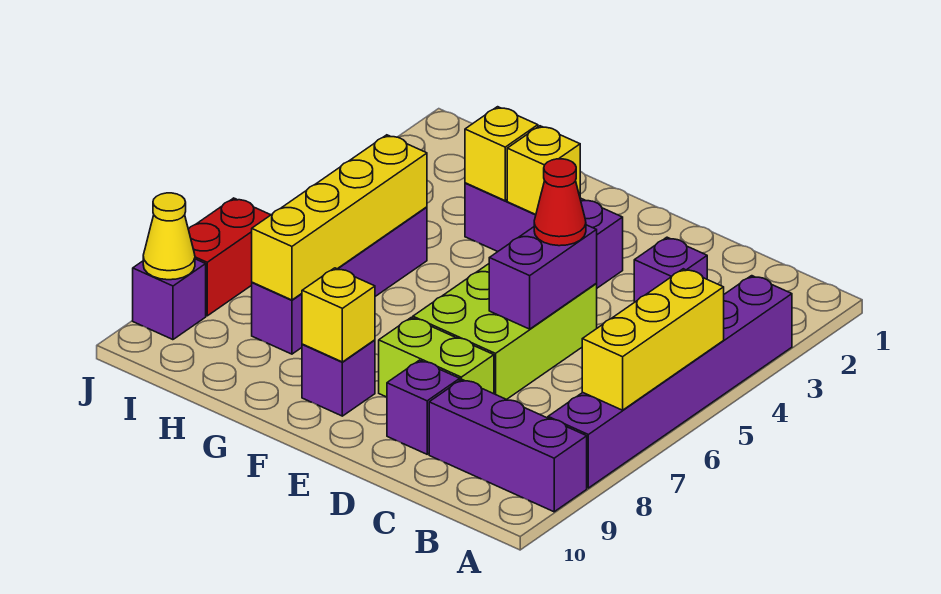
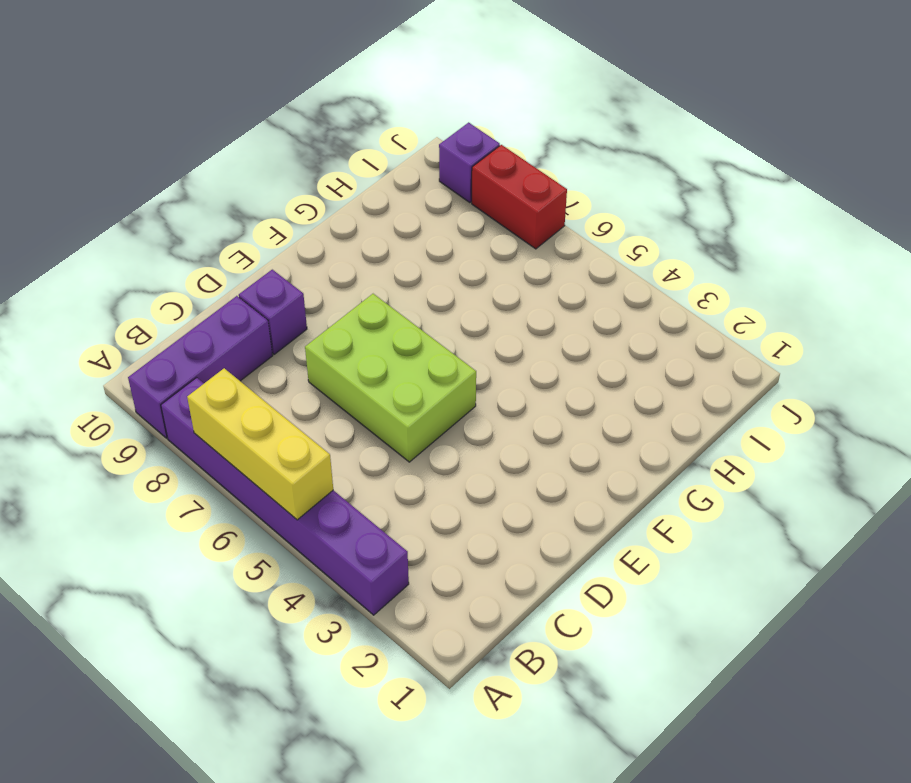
none -> purple brick C3 level 1
none -> lime brick D8:E8 level 1
none -> purple brick E3:G3 level 1

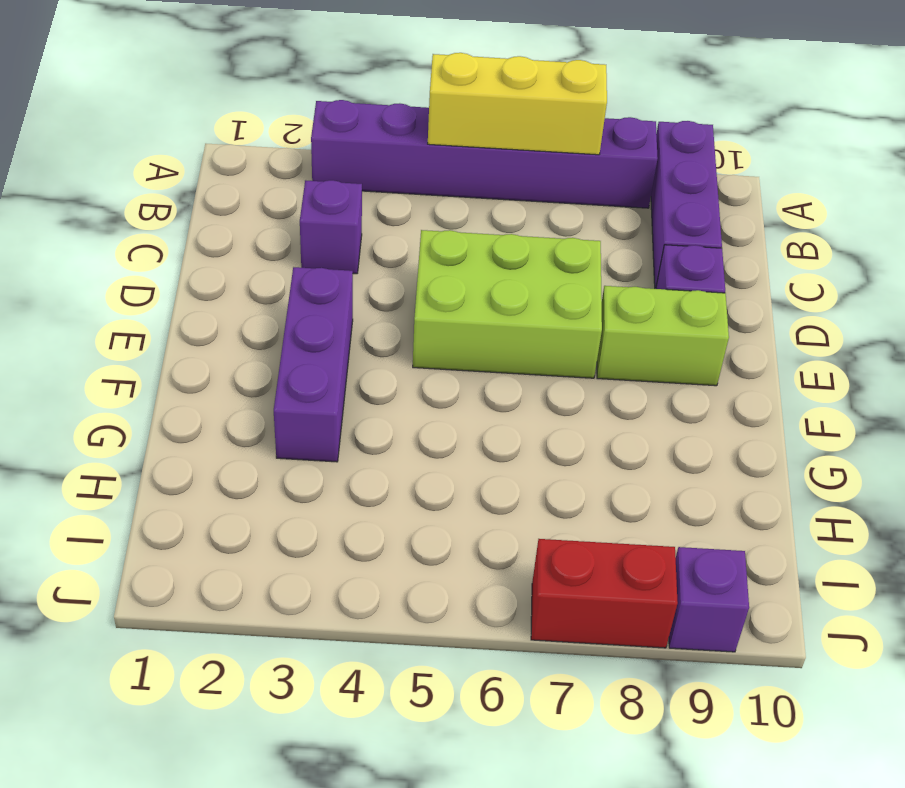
lime brick E8:E9 level 1 -> lime brick D8:E8 level 1
none -> purple brick F9 level 1
none -> purple brick H5:H8 level 1
none -> purple brick D5:D6 level 2

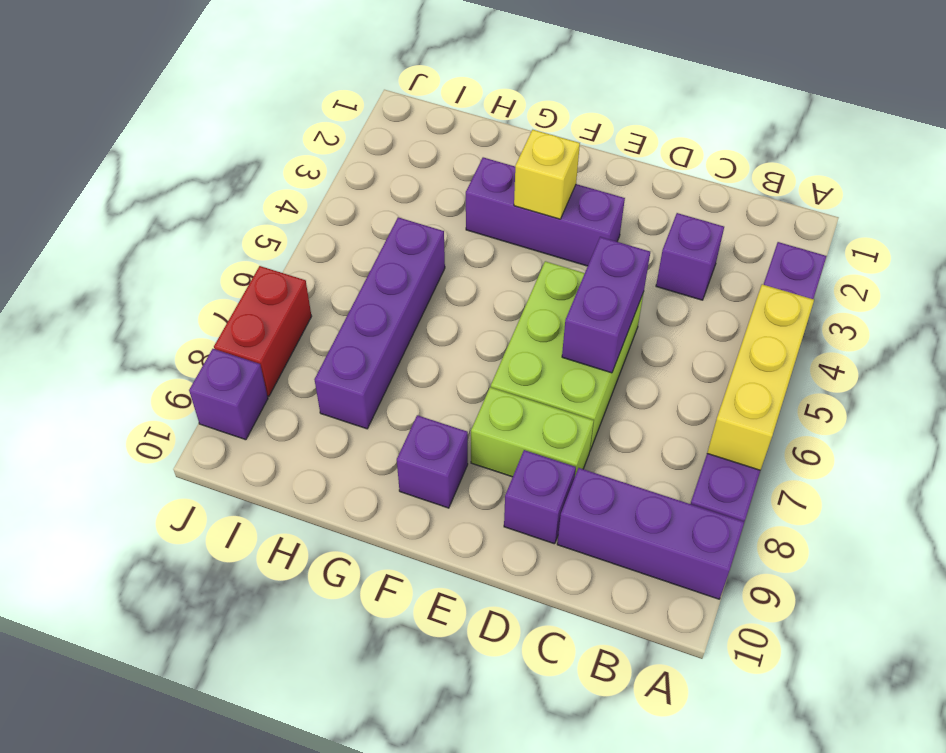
none -> yellow brick F9 level 2
none -> yellow brick G3 level 2
none -> yellow brick H5:H8 level 2

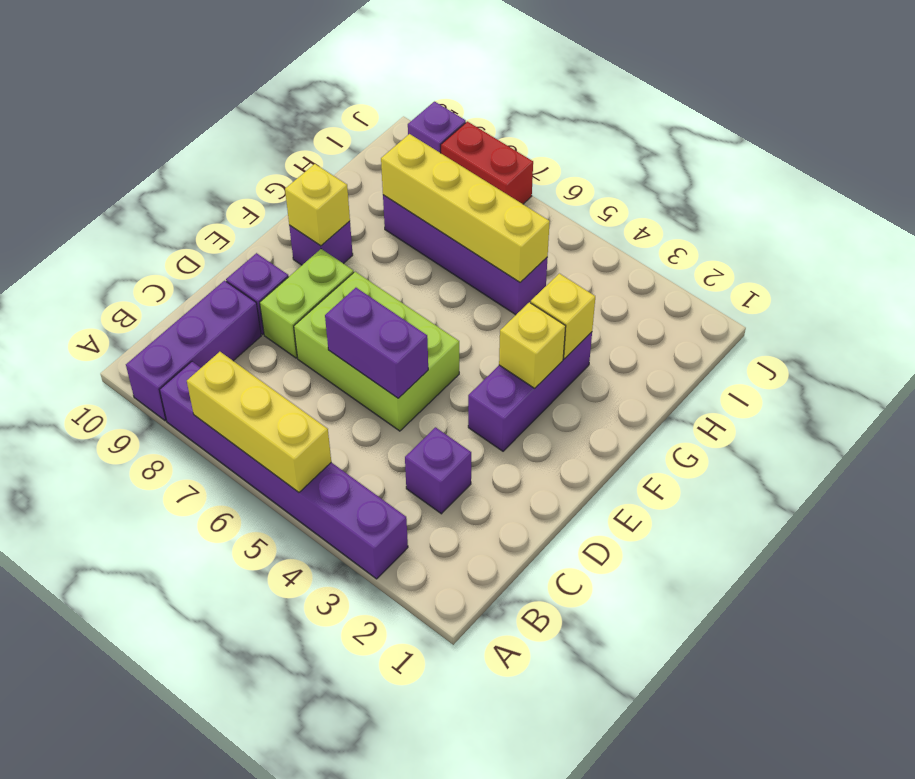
none -> yellow cone J9 level 2
none -> red cone D5 level 3

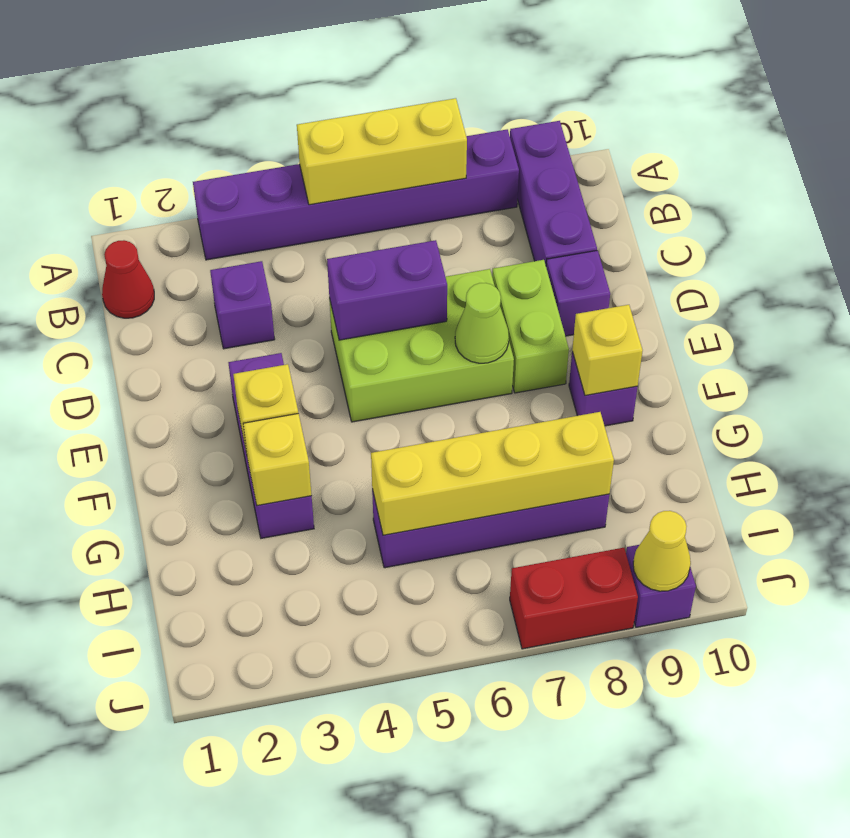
red cone B1 level 1 -> red cone D5 level 3
lime cone E7 level 2 -> none

